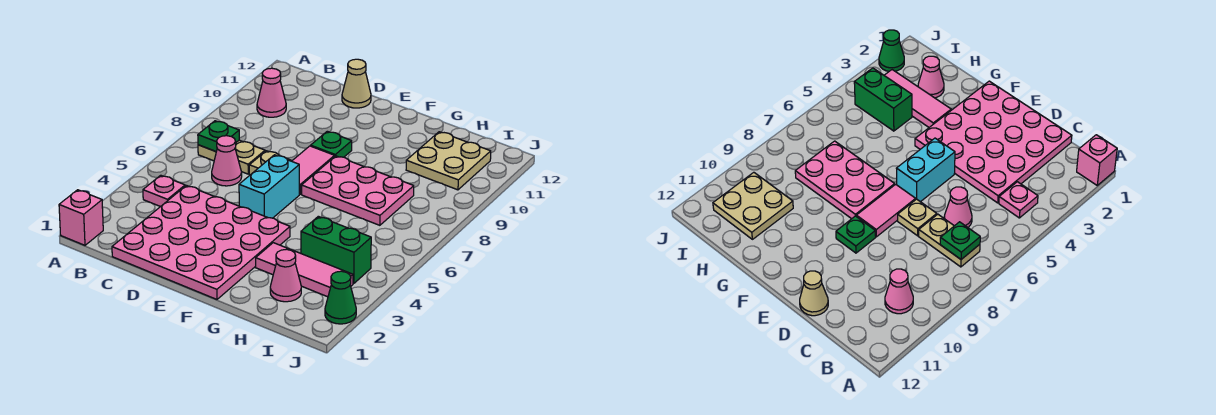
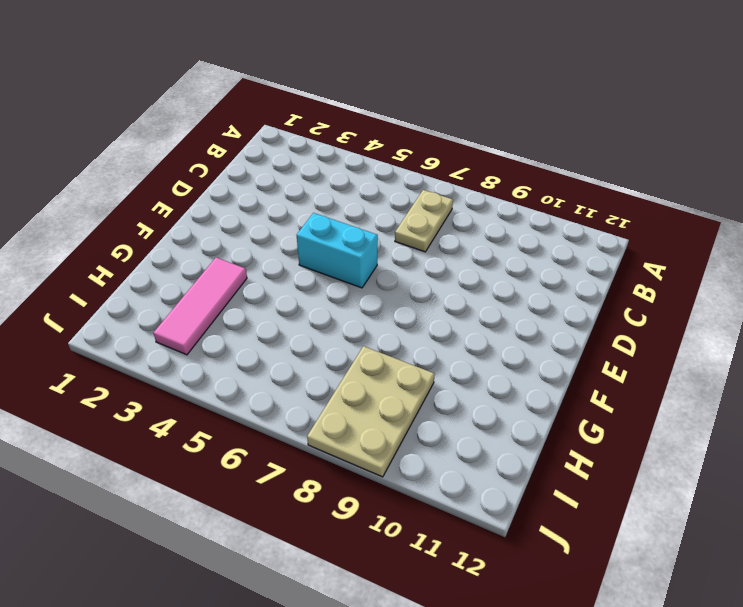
tan plate H8:J9 level 1 -> pink plate F7:H8 level 1
none -> pink brick A1 level 1
none -> pink plate B4 level 1
none -> pink cone B10 level 1

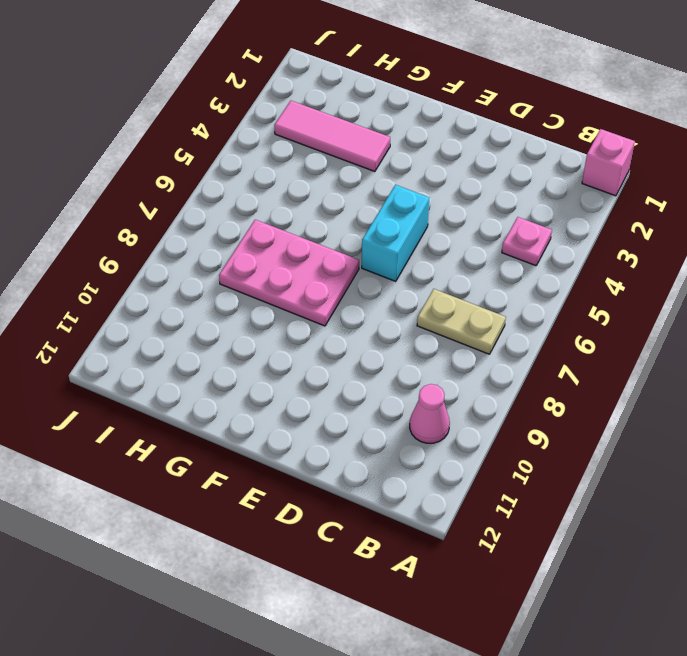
none -> pink plate C1:F4 level 1
none -> pink cone C6 level 1
none -> tan plate D7 level 1

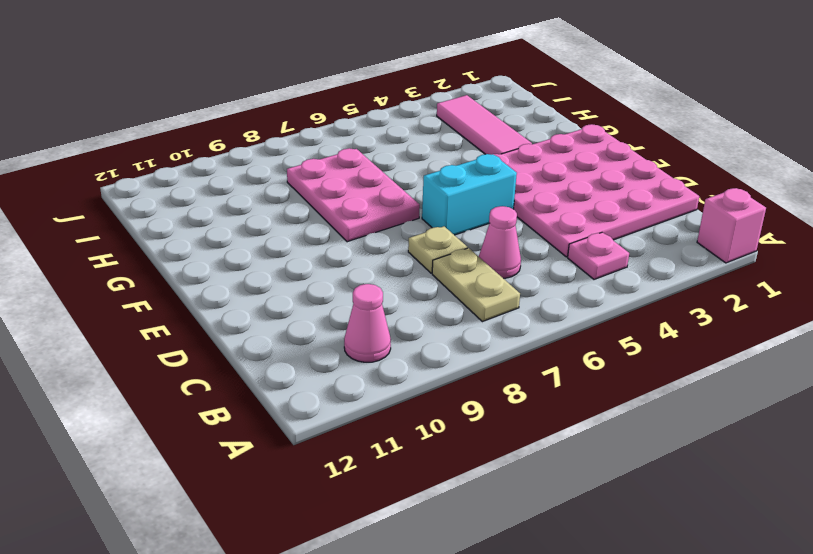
none -> tan cone D12 level 1
none -> pink tile E7:E8 level 1
none -> green plate E9 level 1

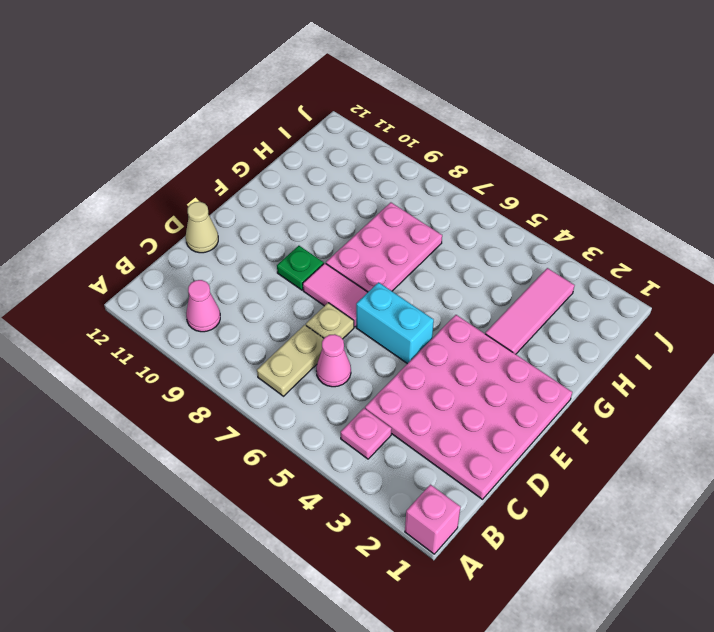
none -> pink cone H2 level 1
none -> green brick H4:I4 level 1
none -> tan plate H10:I11 level 1

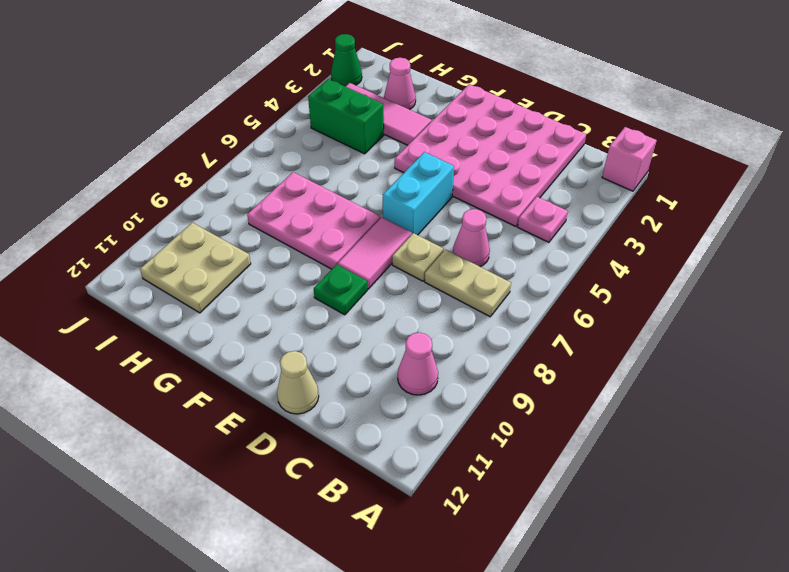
none -> green plate B7 level 2

